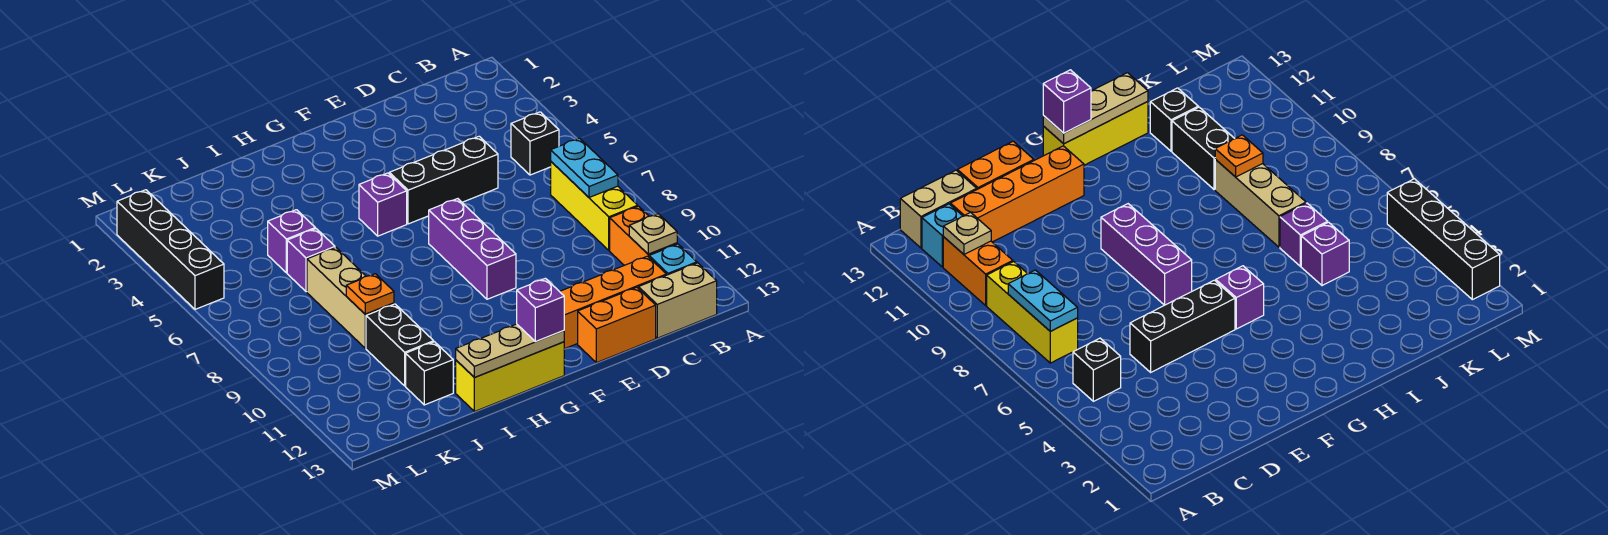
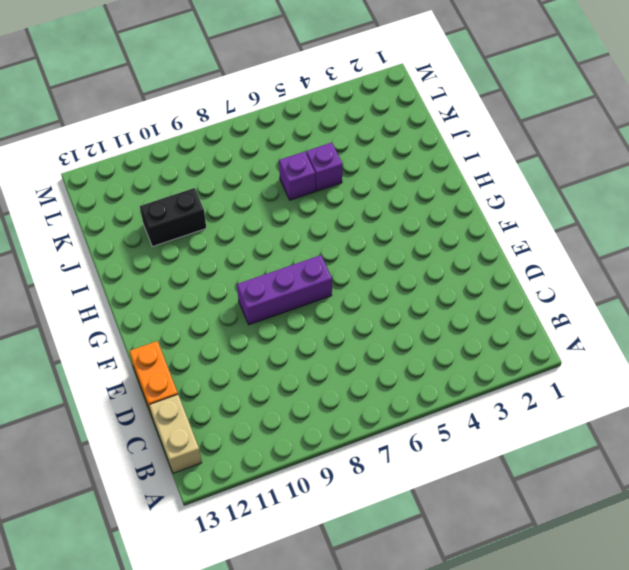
none -> black brick B5 level 1
none -> yellow brick B7:B9 level 1
none -> orange brick B10:B11 level 1

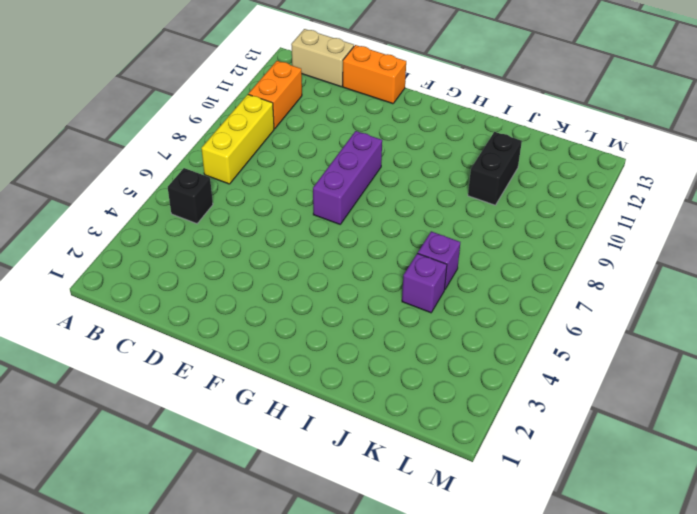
none -> cyan brick B12 level 1
none -> orange brick C12:F12 level 1
none -> black brick D5:F5 level 1

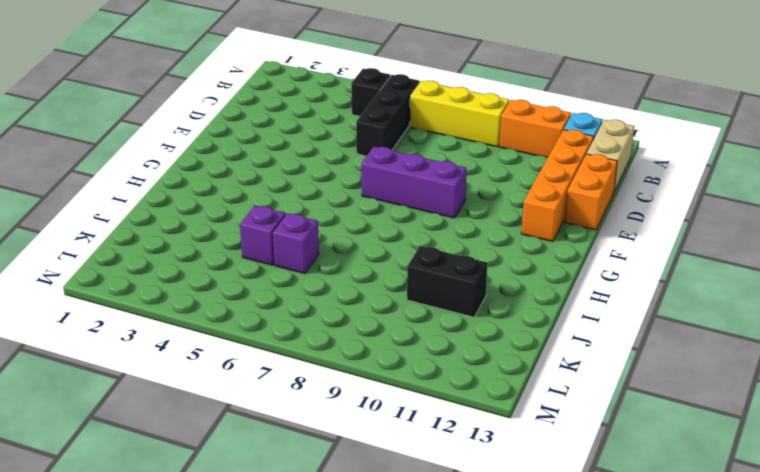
black brick B6:D6 level 1 -> black brick D5:F5 level 1
none -> purple brick G5 level 1
none -> yellow brick G13:I13 level 1
none -> tan brick J7:J9 level 1

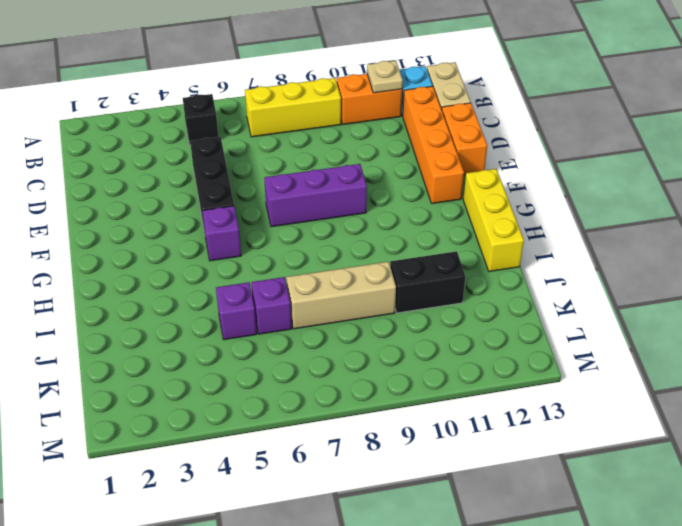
none -> black brick J12 level 1
none -> black brick M2:M5 level 1
none -> cyan plate B7:B8 level 2

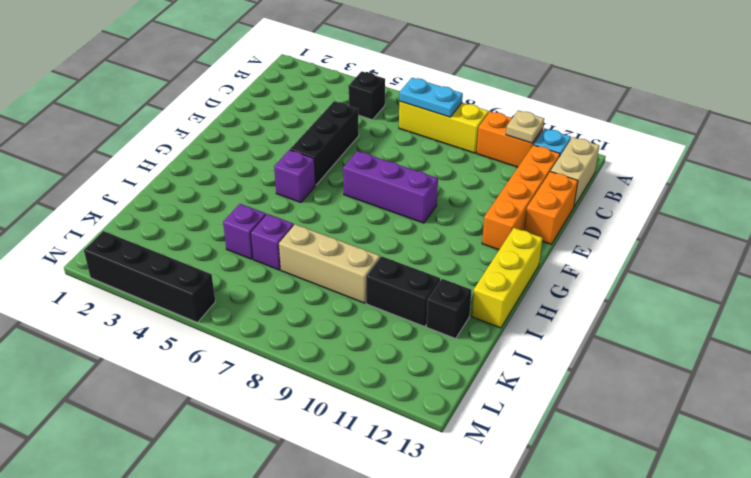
none -> tan plate G13:I13 level 2
none -> orange plate J9 level 2
none -> purple brick G13 level 3

